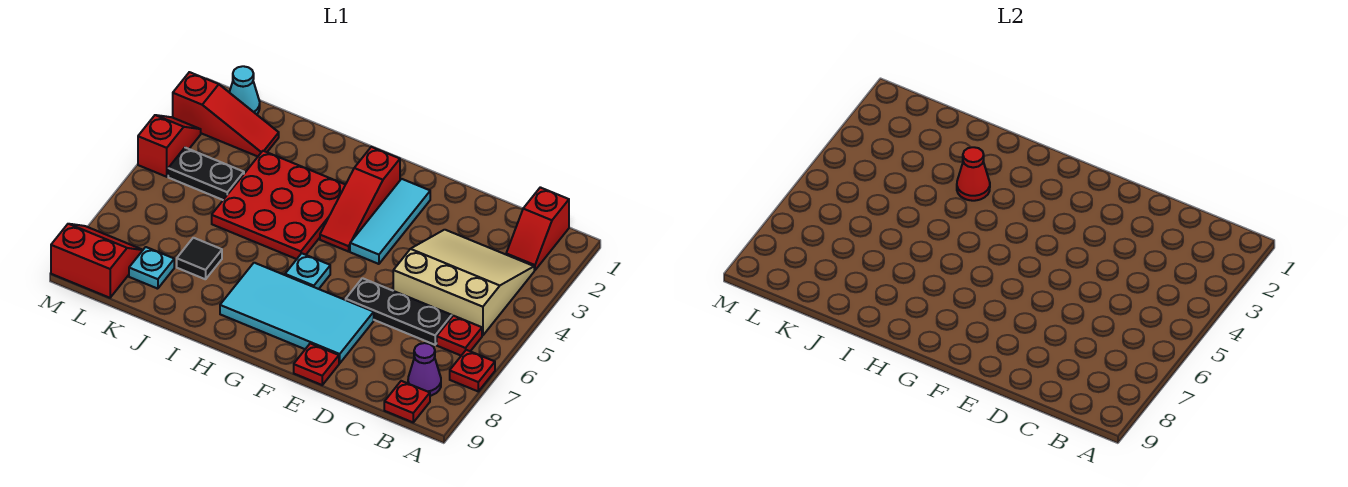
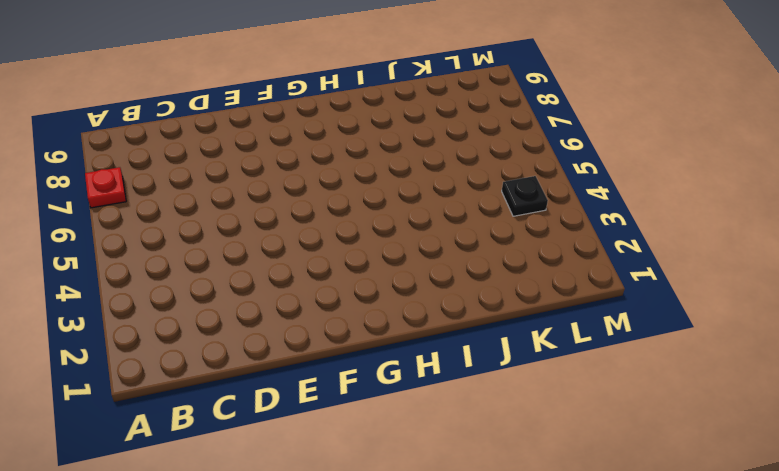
black plate L4 level 1 -> black plate K4:L4 level 1
none -> red slope B1:B2 level 1 top 1
none -> tan slope B3:D5 level 1 top 5
none -> red plate B6 level 1

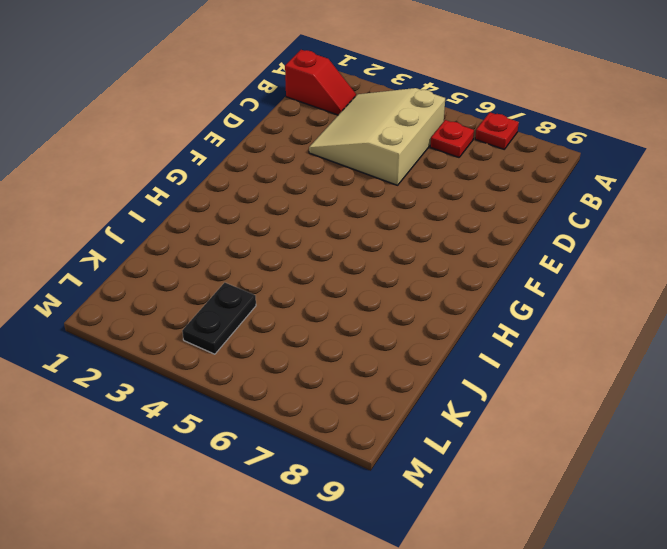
none -> purple cone B8 level 1
none -> red plate B9 level 1
none -> black plate C6:E6 level 1

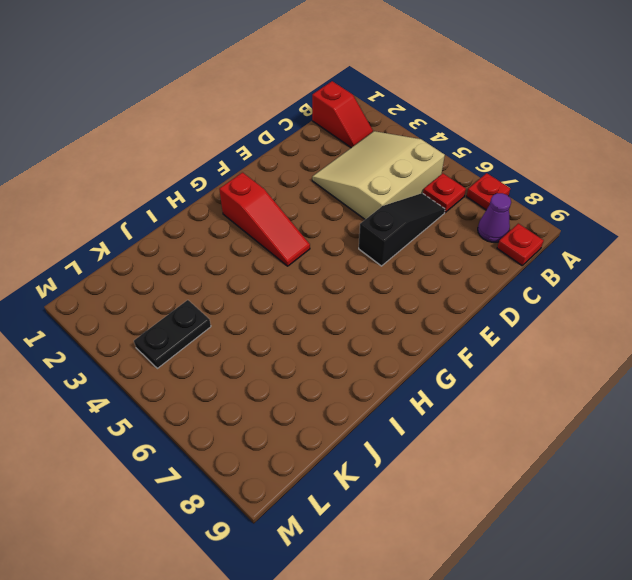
black slope C6:E6 level 1 top E -> black plate C6:E6 level 1
none -> cyan tile E7:H8 level 1
none -> red plate E9 level 1
none -> cyan tile F2:F4 level 1

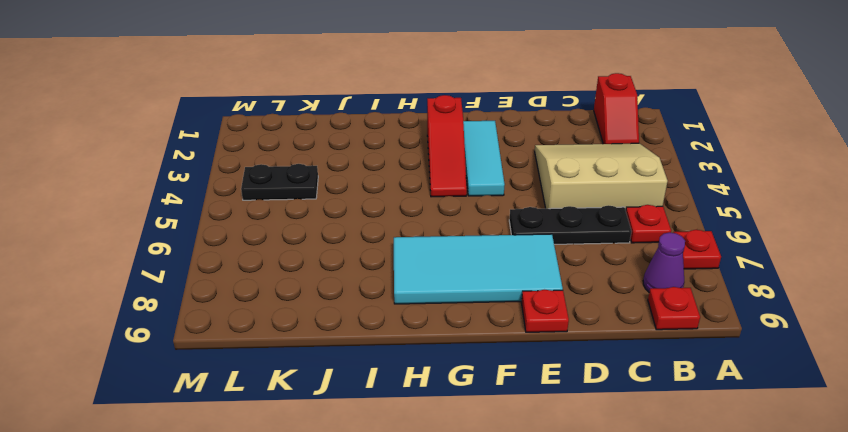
none -> cyan plate G6 level 1
none -> red plate H3:J5 level 1
none -> black tile J7 level 1

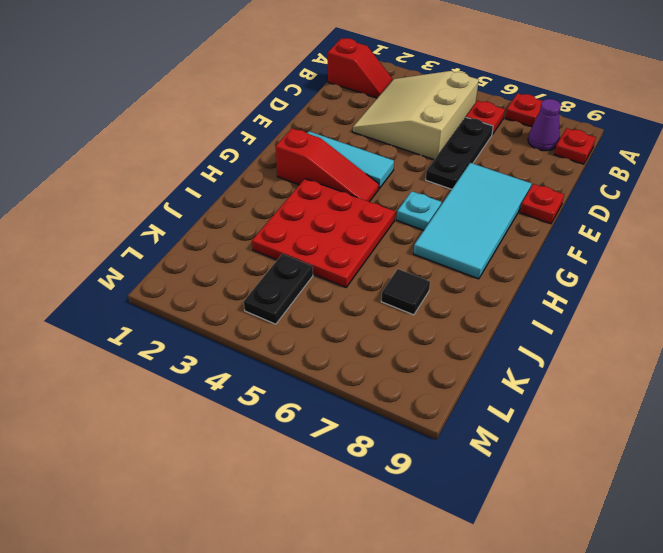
none -> red slope K2:M2 level 1 top M
none -> cyan plate K8 level 1
none -> cyan cone L1 level 1

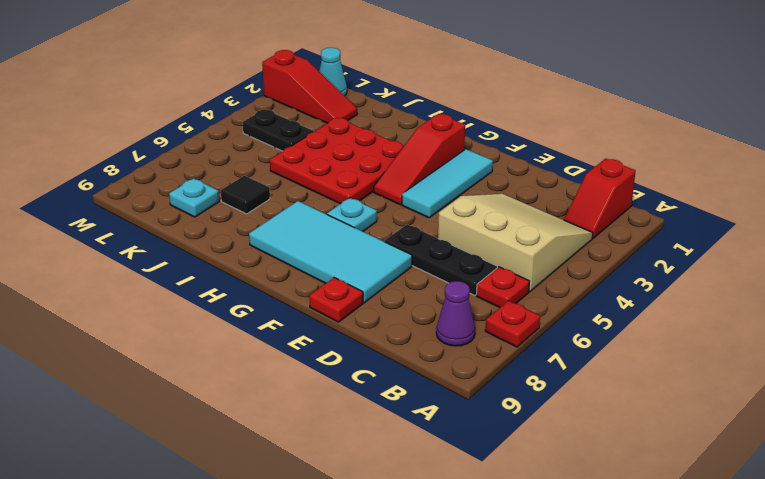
none -> red plate B9 level 1
none -> red slope L8:M9 level 1 top 9
none -> red slope M3:M4 level 1 top 4

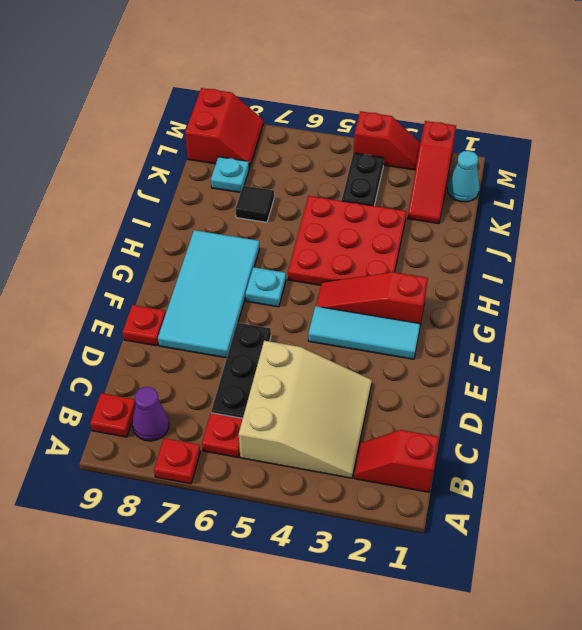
none -> red cone I3 level 2

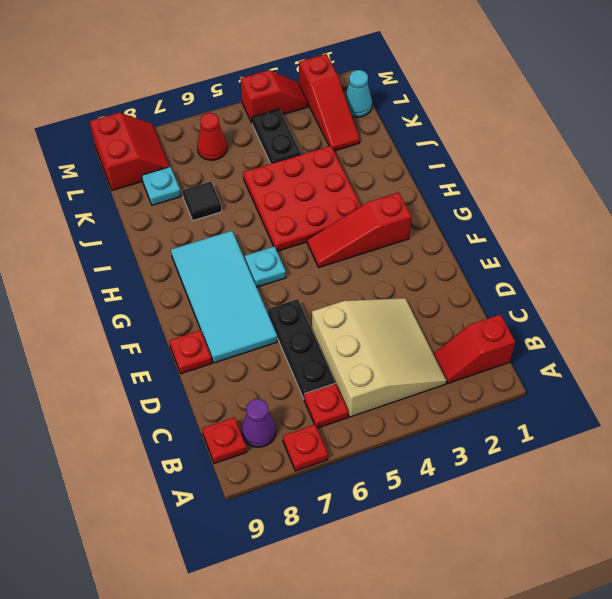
red cone L6 level 1 -> red cone I3 level 2
none -> cyan tile F2:F4 level 1

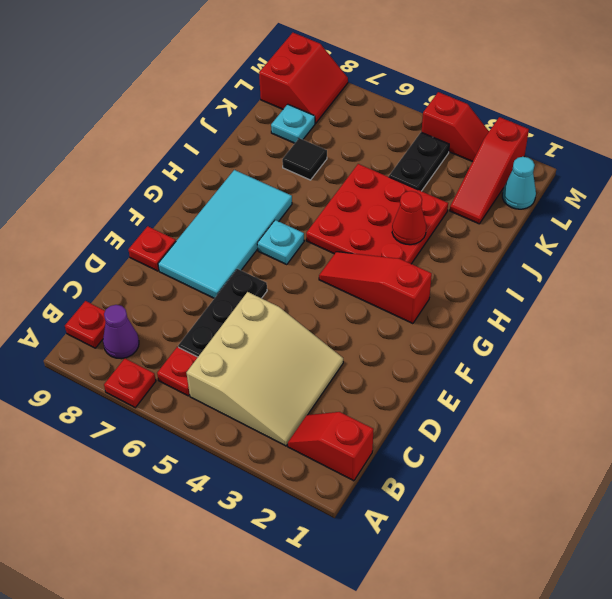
none -> cyan tile F2:F4 level 1

